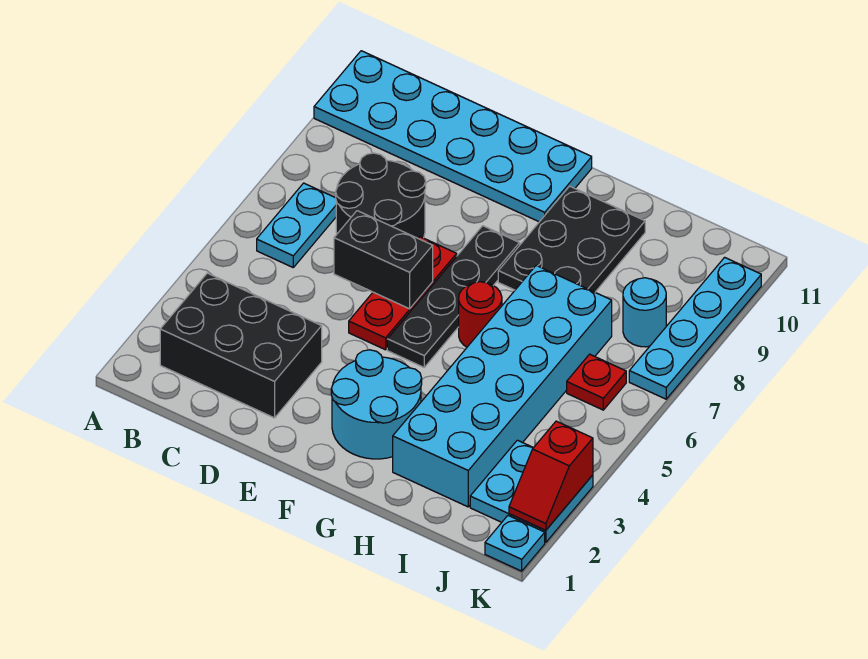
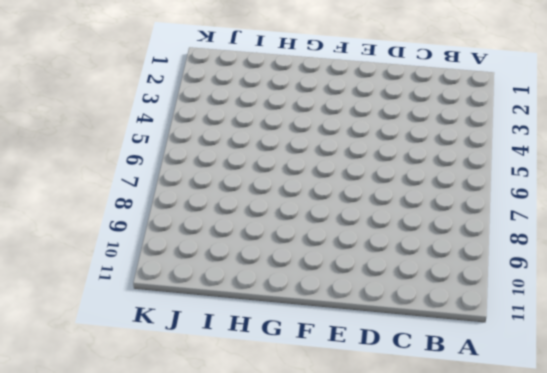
none -> cyan plate A10:F11 level 1
none -> black brick B2:D3 level 1
none -> cyan plate B6:B7 level 1

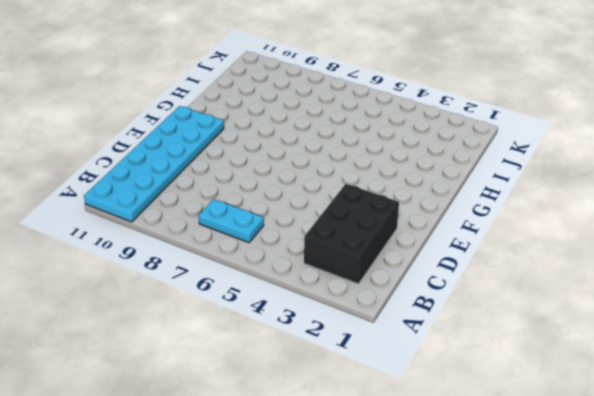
none -> black round brick C7:D8 level 1
none -> red plate E5:E7 level 1
none -> cyan round brick F2:G3 level 1

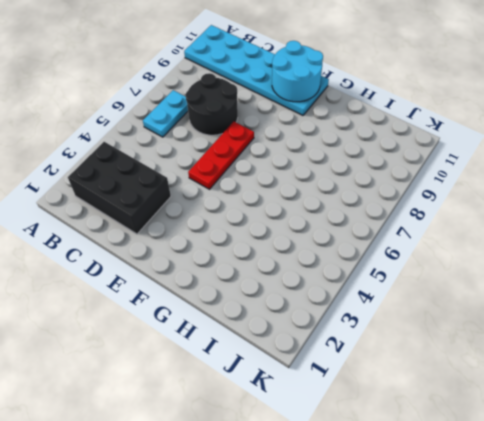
cyan round brick E10:F11 level 2 -> cyan round brick F2:G3 level 1
none -> black plate F5:F8 level 1
none -> red round brick G6 level 1
none -> black plate G8:H10 level 1

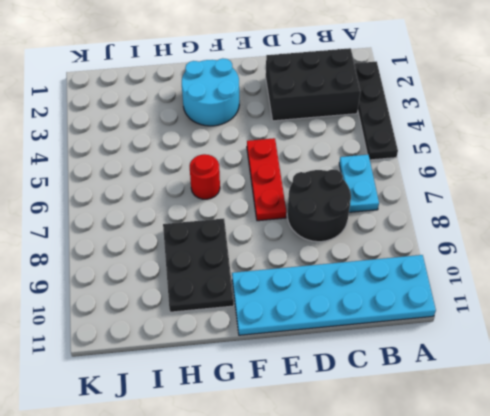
black plate A2:A5 level 1 -> black plate F5:F8 level 1
none -> cyan brick H2:I7 level 1
none -> cyan plate J2:K3 level 1
none -> red plate J6 level 1

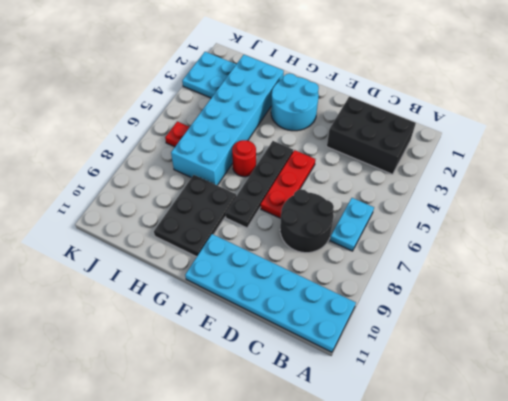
none -> cyan round brick J8 level 1
none -> cyan plate K1 level 1
none -> cyan plate K7:K10 level 1

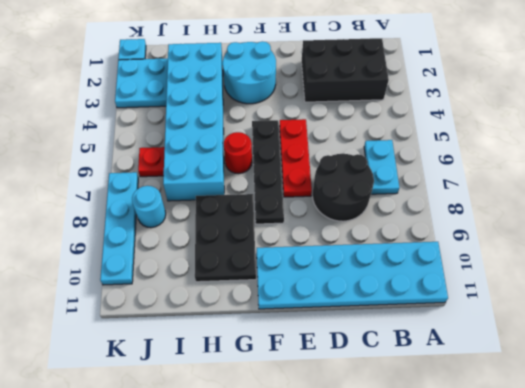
none -> black brick D6:E6 level 2
none -> red slope K2:K3 level 2 top 3

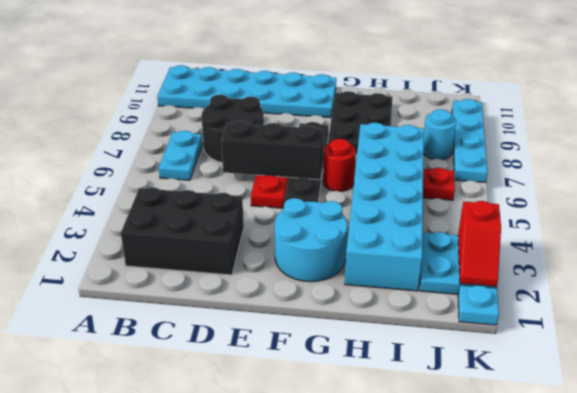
black brick D6:F6 level 2 -> black brick D6:E6 level 2

